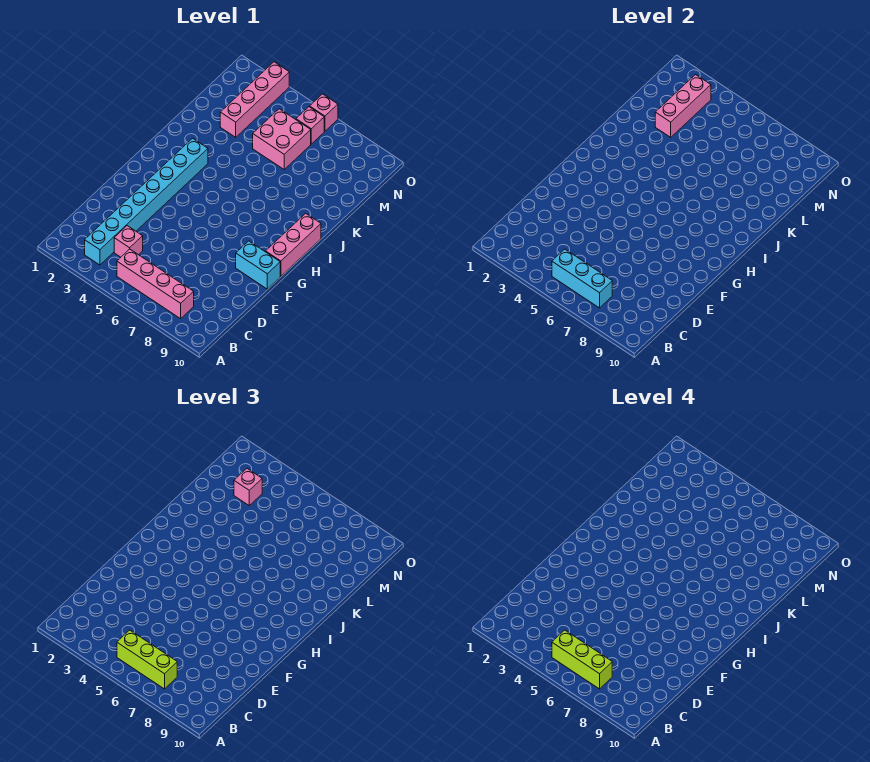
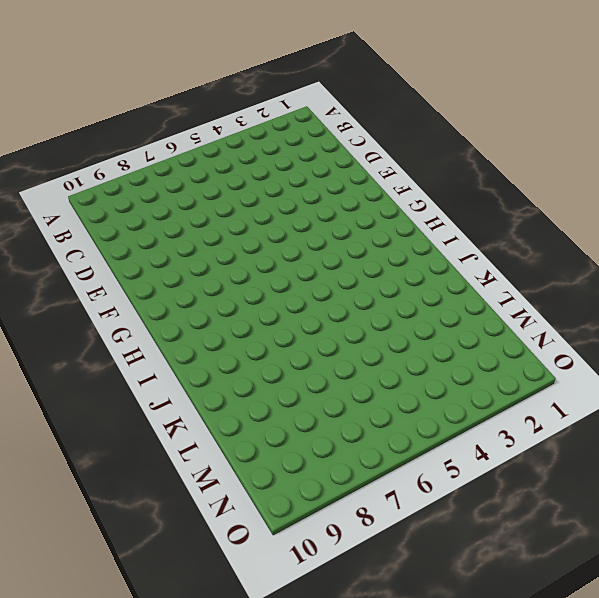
none -> cyan brick B3:I3 level 1
none -> pink brick B5:B8 level 1
none -> pink brick C4 level 1

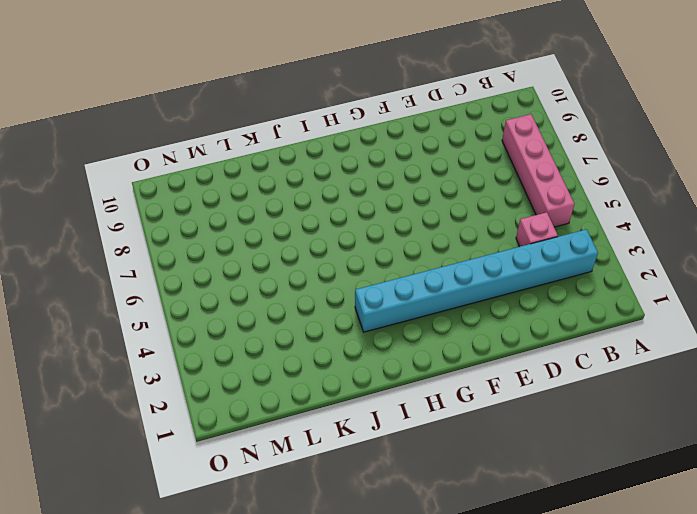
none -> cyan brick F9:F10 level 1
none -> pink brick G10:I10 level 1
none -> pink brick L3:O3 level 1

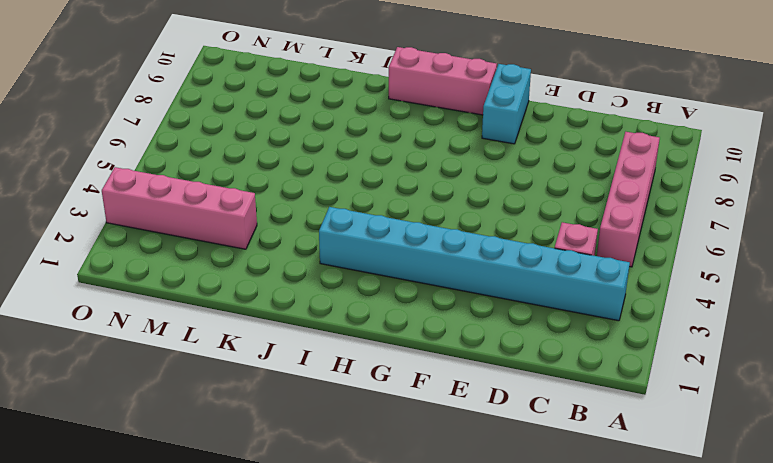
none -> pink brick L5:M6 level 1
none -> pink brick N6 level 1
none -> pink brick O6 level 1

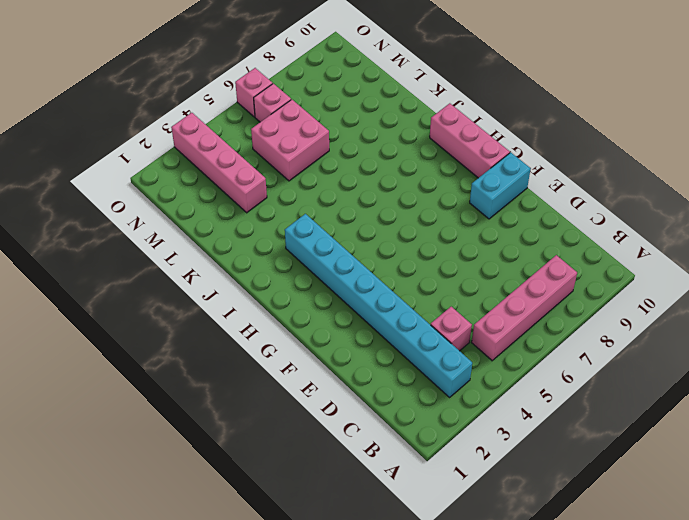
none -> cyan brick B5:B7 level 2
none -> pink brick L3:N3 level 2
none -> lime brick B5:B7 level 3

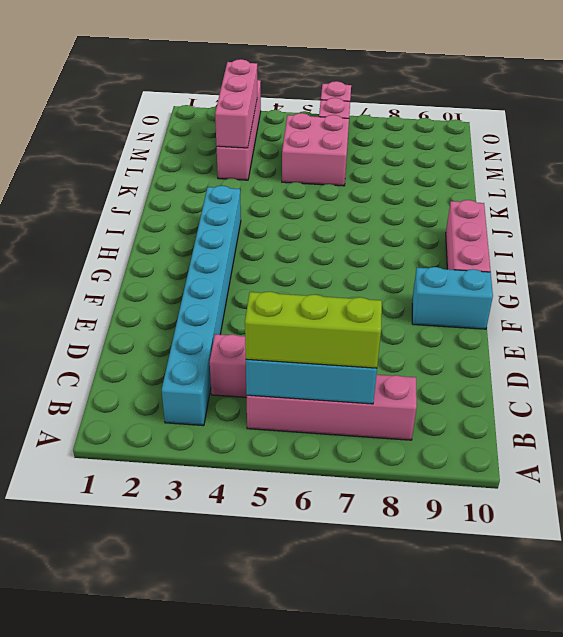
none -> pink brick M3 level 3
none -> lime brick B5:B7 level 4

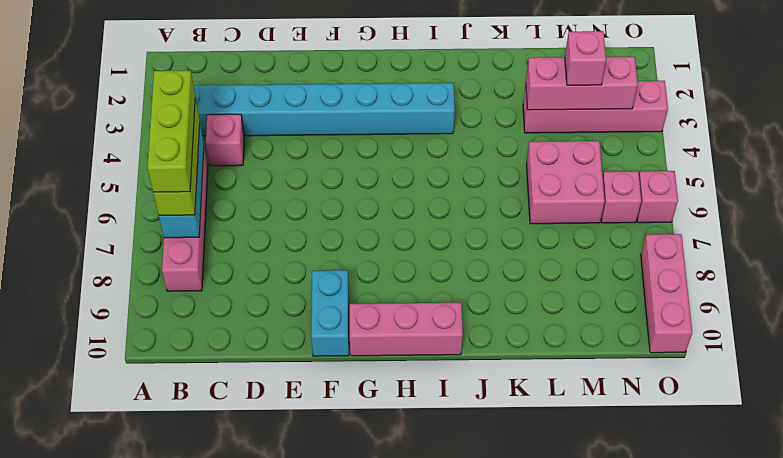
pink brick O8:O10 level 1 -> none

